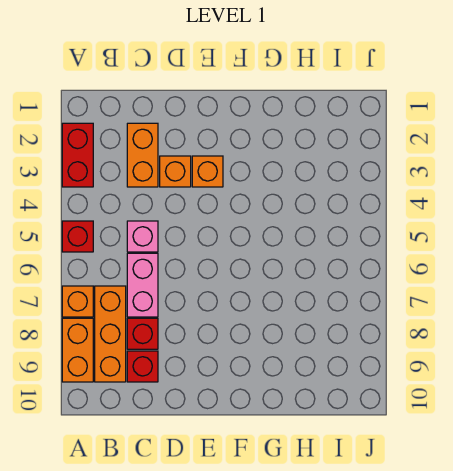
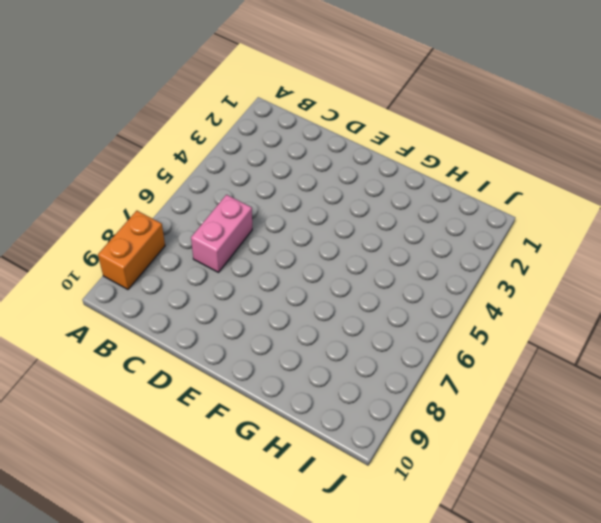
none -> red brick A2:A3 level 1
none -> red brick A5 level 1
none -> orange brick A7 level 1

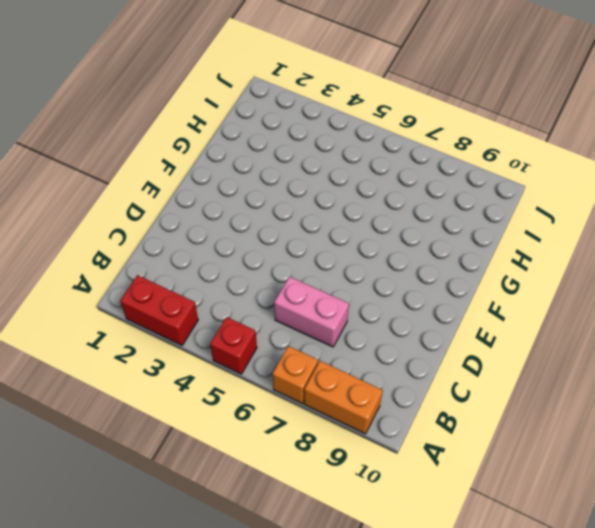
none -> orange brick B7:B9 level 1
none -> orange brick C2:C3 level 1
none -> pink brick C5 level 1

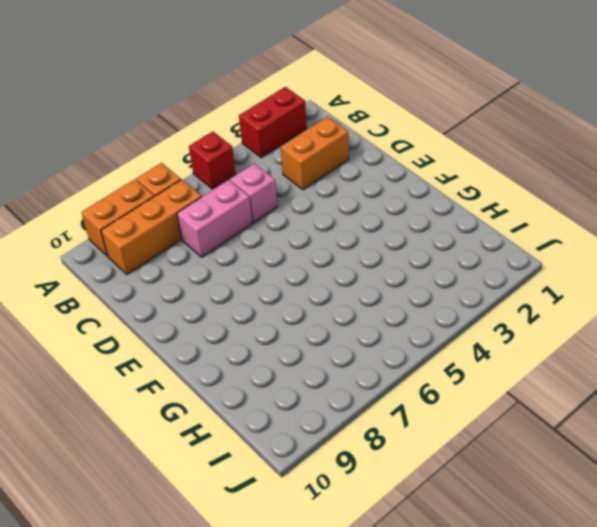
none -> red brick C8 level 1
none -> red brick C9 level 1
none -> orange brick D3 level 1

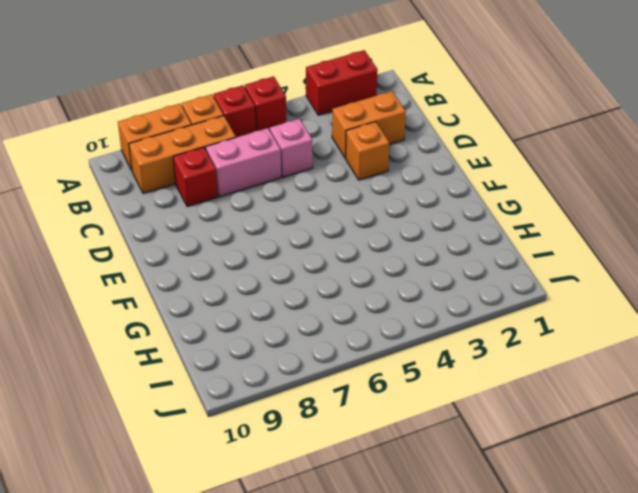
red brick A6 level 1 -> red brick C9 level 1
none -> orange brick E3 level 1

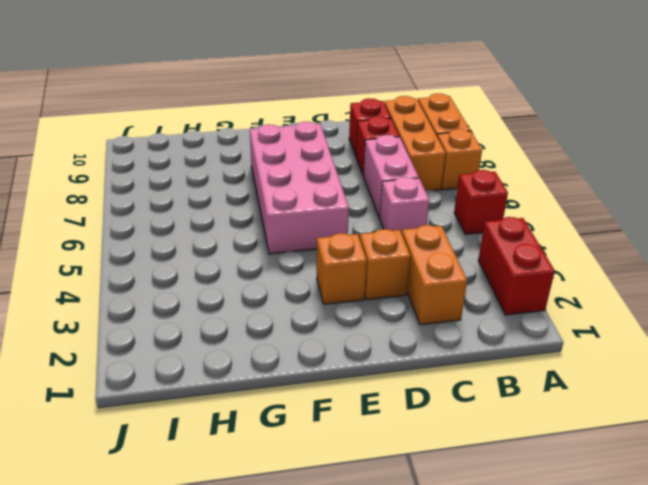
pink brick E5:F8 level 1 -> none

